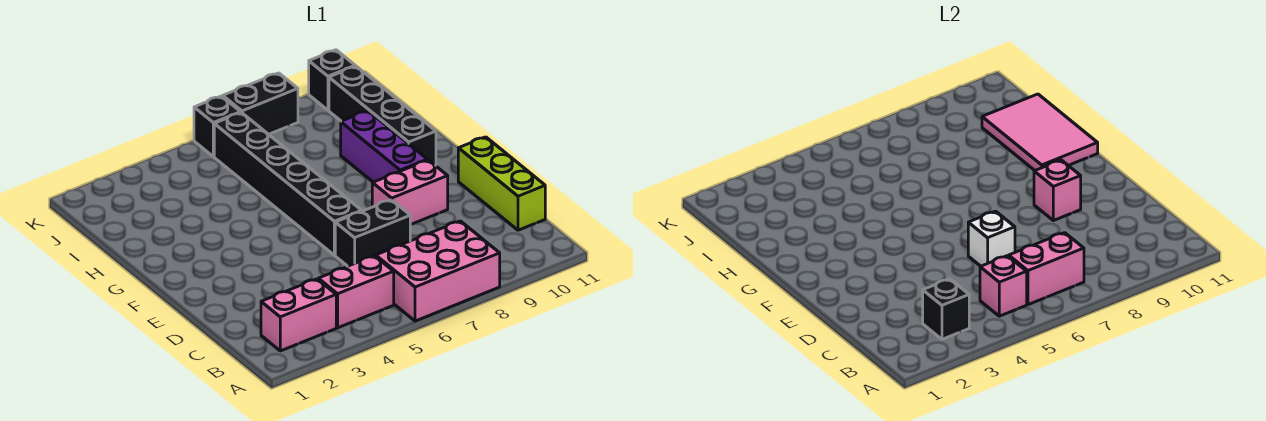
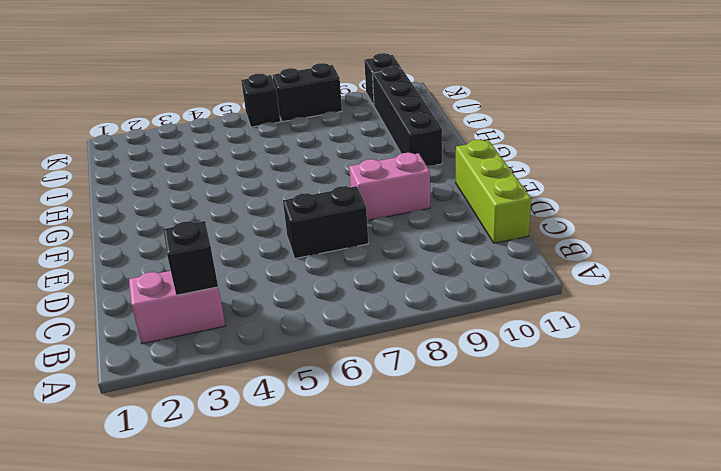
none -> pink brick A6:B8 level 1
none -> pink brick B4:B5 level 1
none -> black brick E6:J6 level 1

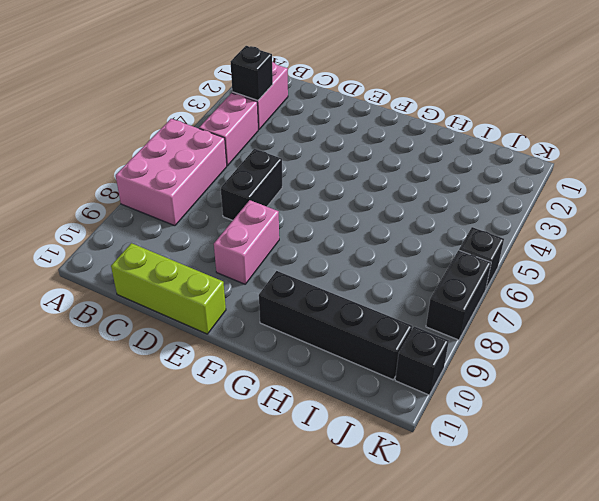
none -> black brick E6:J6 level 1
none -> purple brick F9:H9 level 1
none -> pink brick B5 level 2

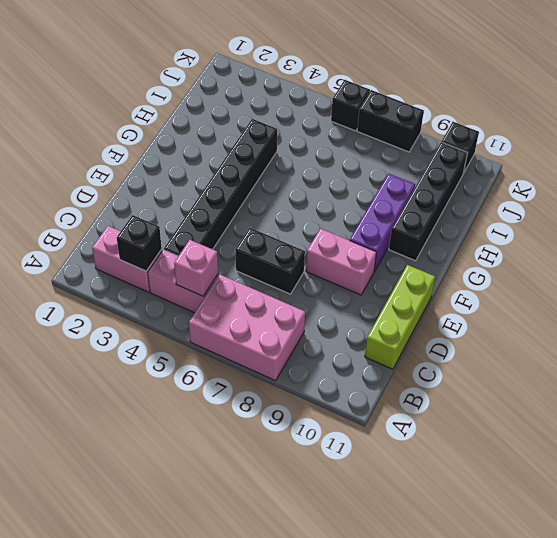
black brick C4:H4 level 1 -> black brick E6:J6 level 1
none -> pink brick B6:B7 level 2
none -> white brick D6 level 2
none -> pink brick E9 level 2

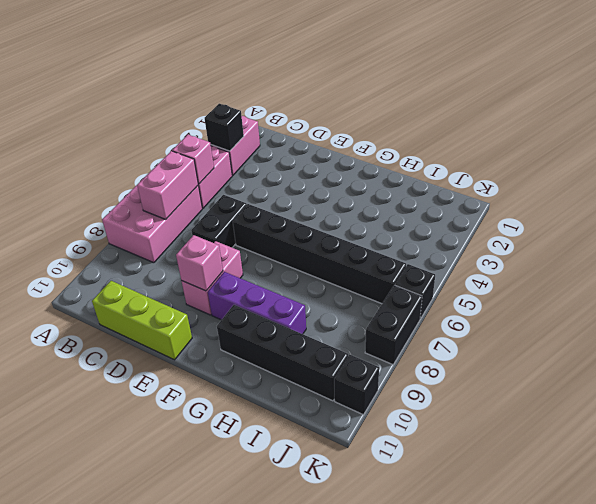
none -> white brick D6 level 2
none -> pink tile G10:I11 level 2

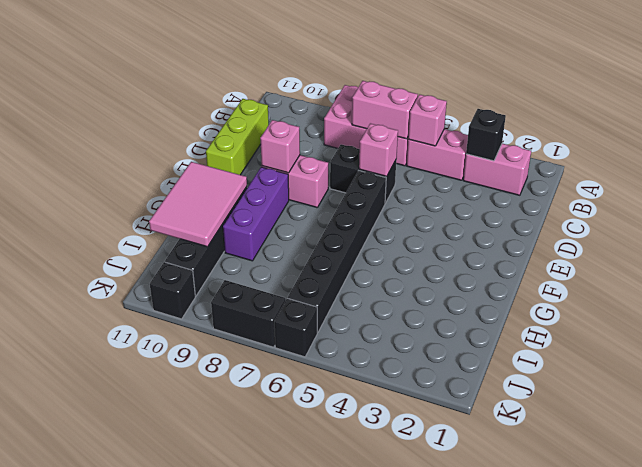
pink brick D6 level 2 -> white brick D6 level 2

